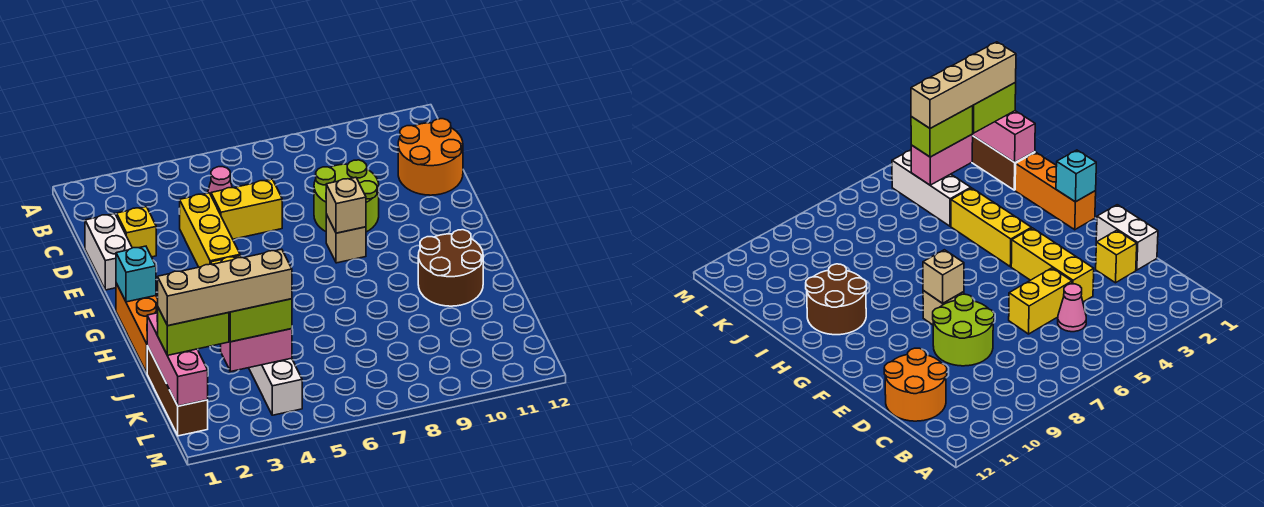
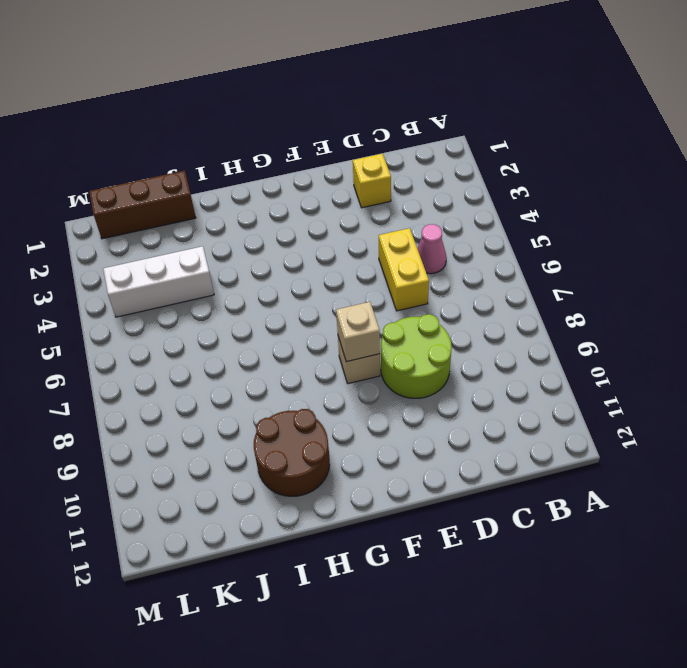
none -> orange round brick C11:D12 level 1
none -> white brick D1:E1 level 1
none -> yellow brick D4:F4 level 1

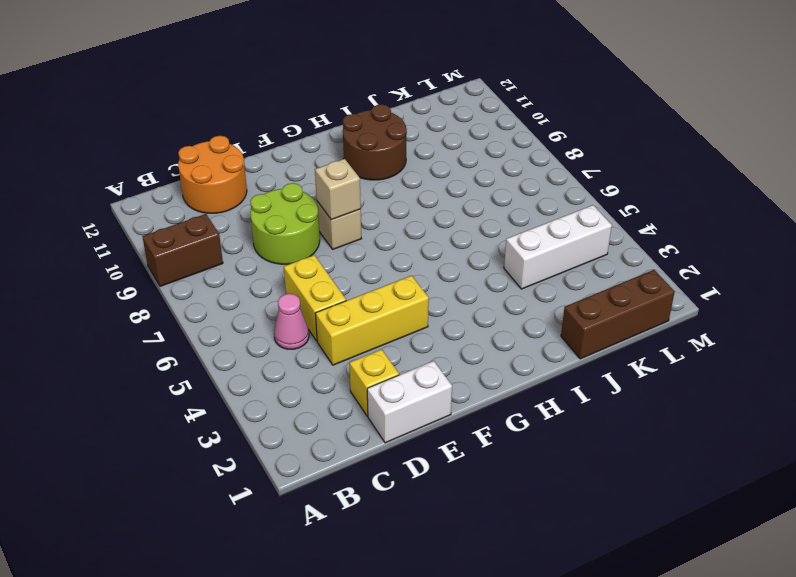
brown brick A9:B9 level 1 -> none
none -> orange brick G1:I1 level 1
none -> yellow brick G4:I4 level 1
none -> cyan brick G1 level 2

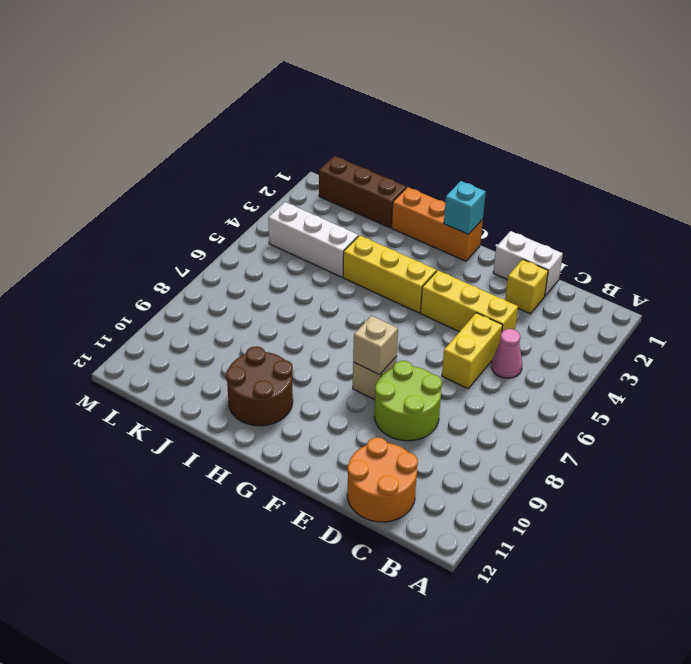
none -> pink brick J1:L1 level 2
none -> pink brick K3:K4 level 2
none -> lime brick K1:K2 level 3

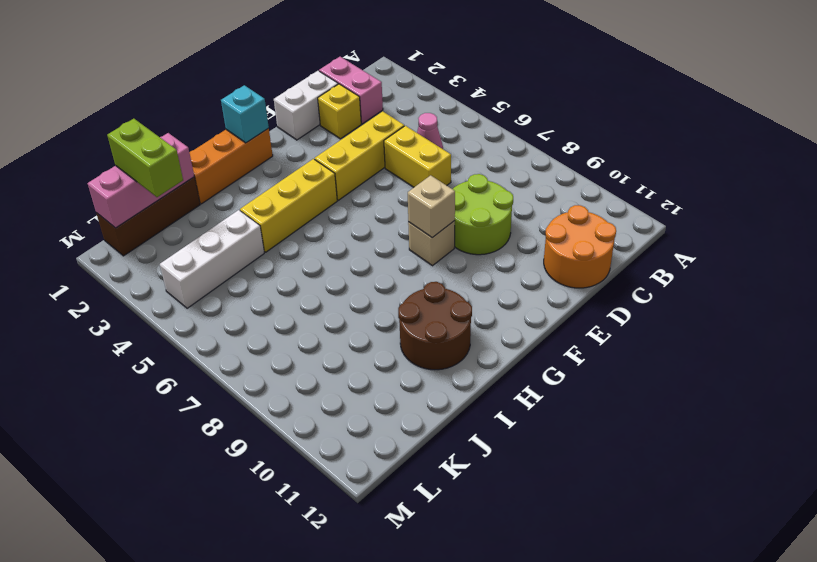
pink brick C1:C2 level 1 -> pink brick K3:K4 level 2
none -> lime brick K3:K4 level 3
none -> tan brick K1:K4 level 4

